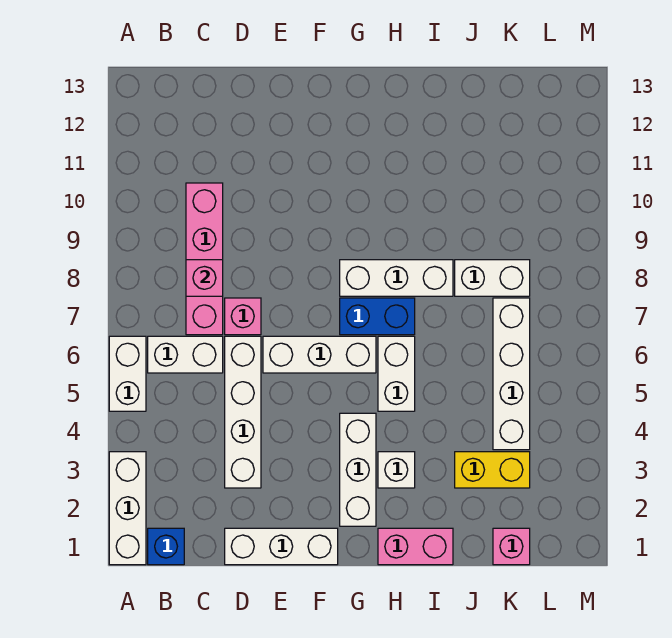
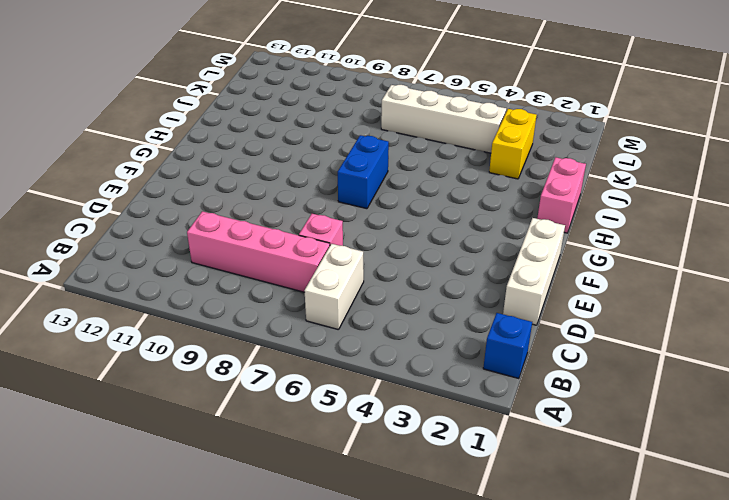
none -> white brick A1:A3 level 1
none -> white brick A5:A6 level 1
none -> white brick D3:D6 level 1

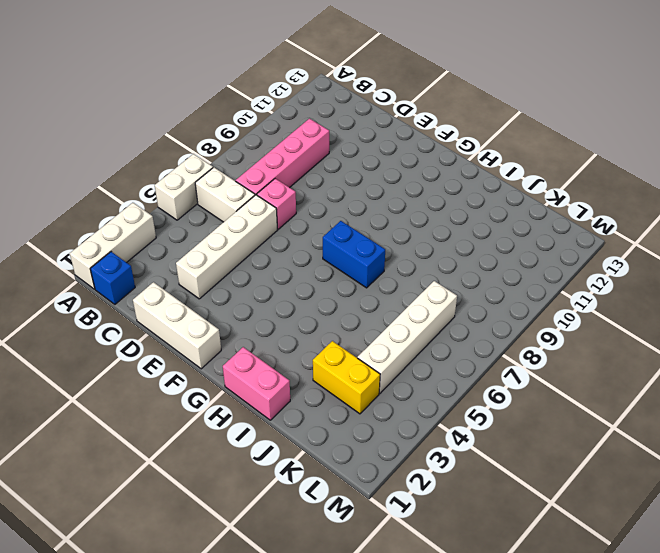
none -> white brick E6:G6 level 1
none -> white brick G2:G4 level 1
none -> white brick G8:I8 level 1

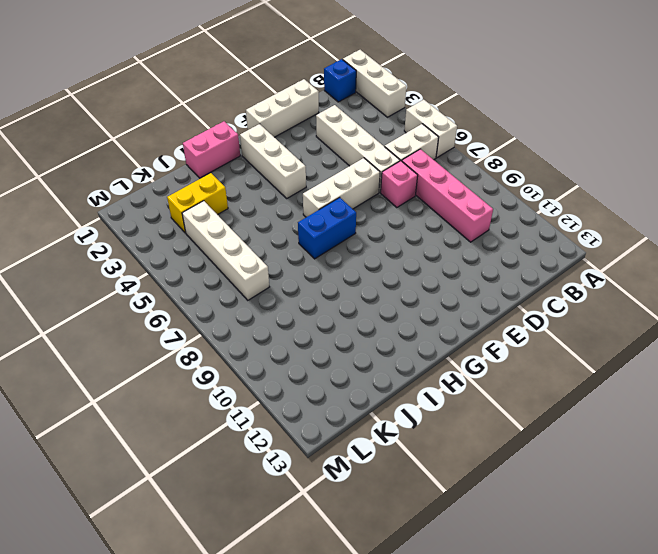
none -> white brick G8:I8 level 1
none -> white brick H3 level 1
none -> white brick H5:H6 level 1

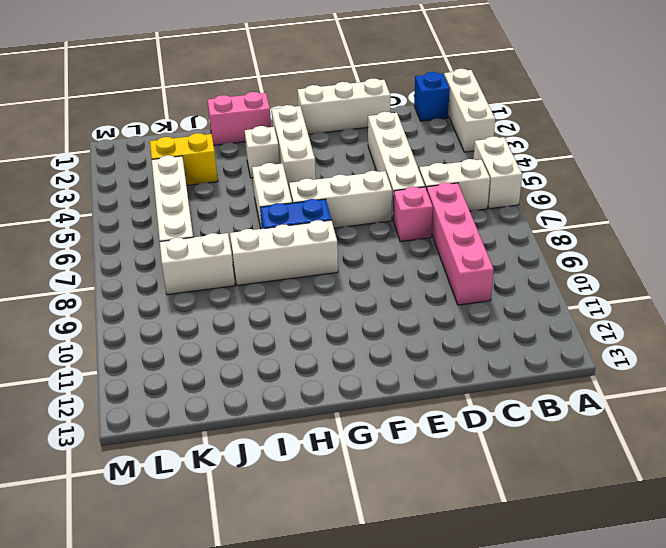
none -> pink brick K1 level 1
none -> pink brick C8 level 2

